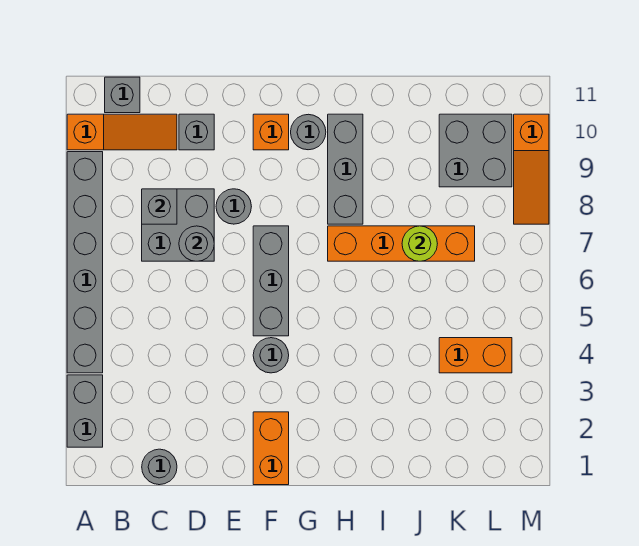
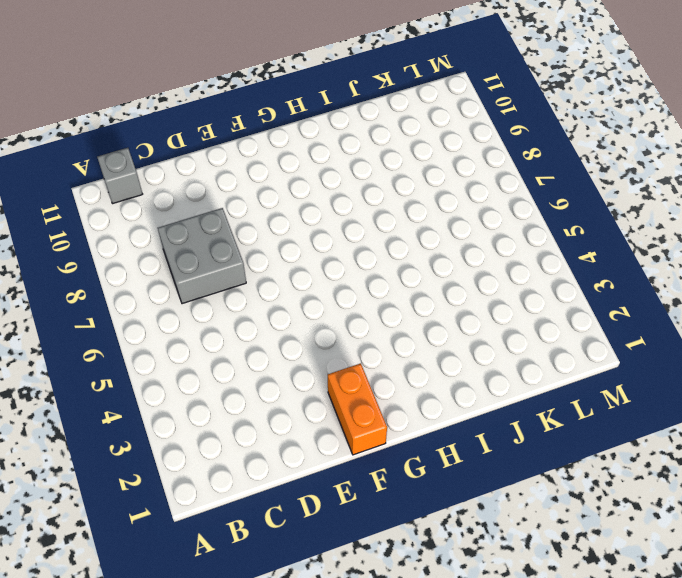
none -> grey brick A2:A3 level 1
none -> grey brick A4:A9 level 1
none -> orange slope A10:C10 level 1 top A

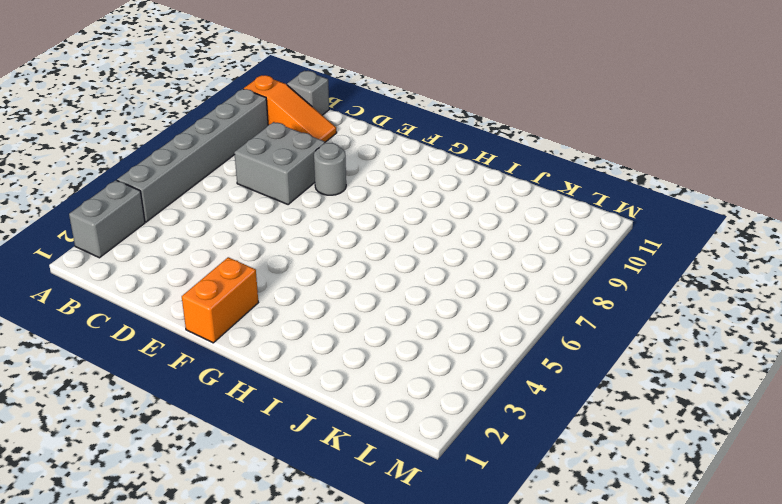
none -> grey round brick C1 level 1
none -> grey brick D10 level 1
none -> grey round brick F4 level 1

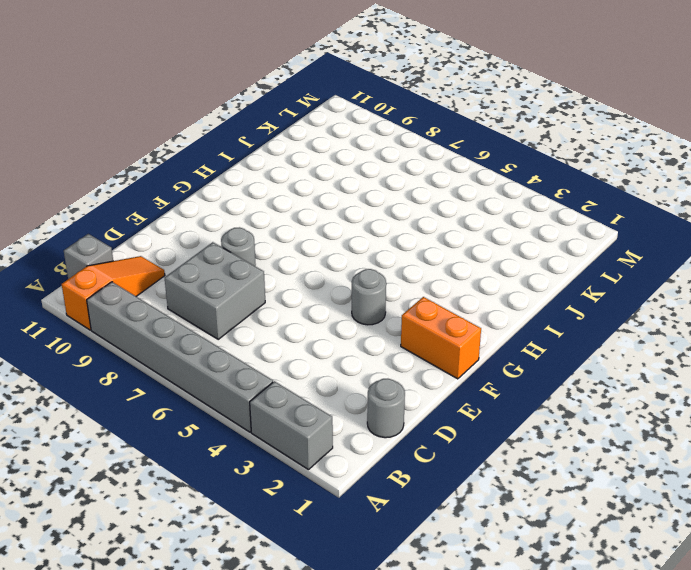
none -> grey brick D10 level 1
none -> grey brick F5:F7 level 1
none -> orange brick F10 level 1

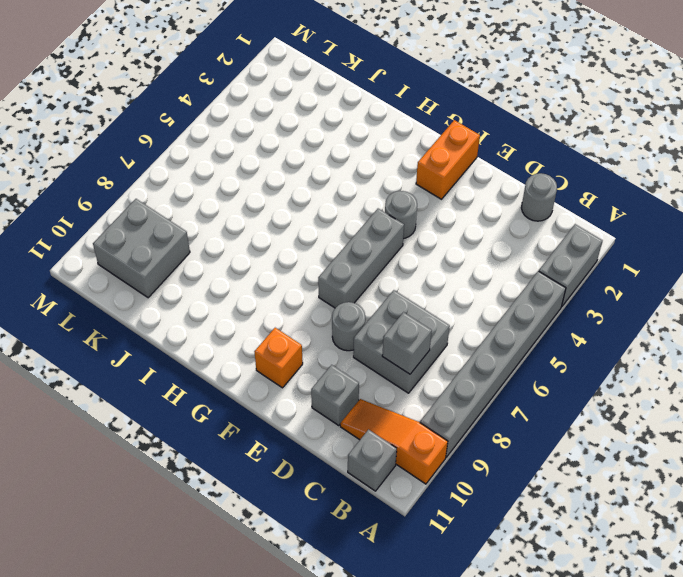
none -> grey round brick G10 level 1
none -> orange brick H7:K7 level 1
none -> grey brick H8:H10 level 1

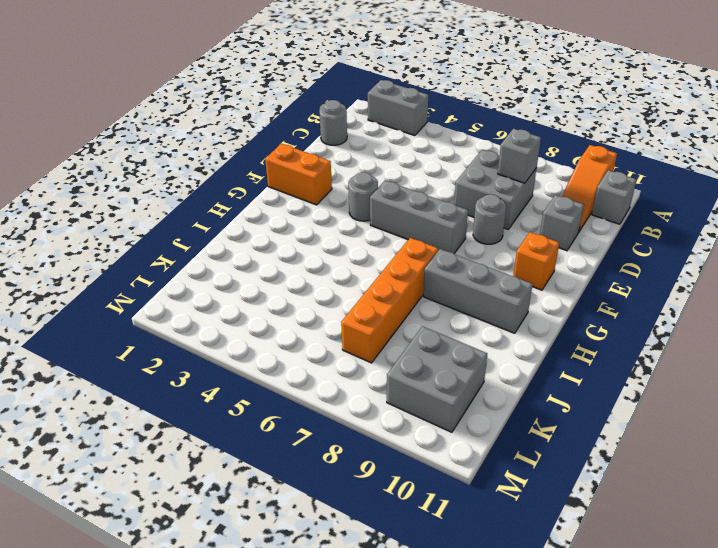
none -> grey brick A4:A9 level 1
none -> grey round brick G10 level 1
none -> orange brick K4:L4 level 1

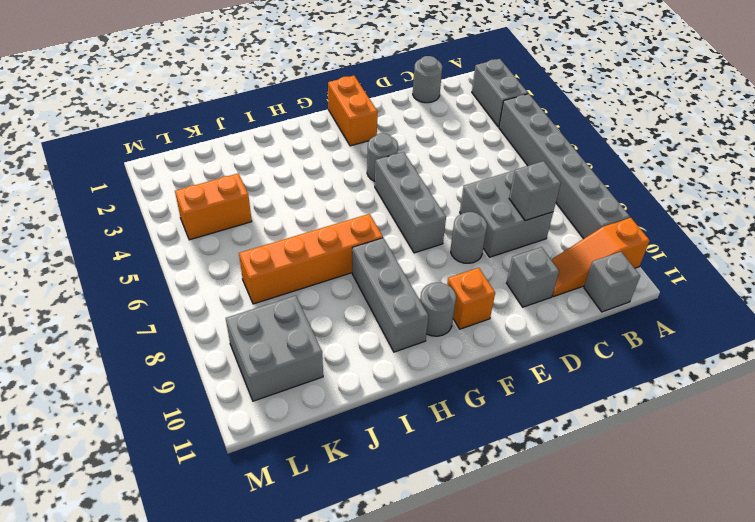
none -> orange slope M8:M10 level 1 top 10
none -> grey round brick D7 level 2
none -> lime round brick J7 level 2

